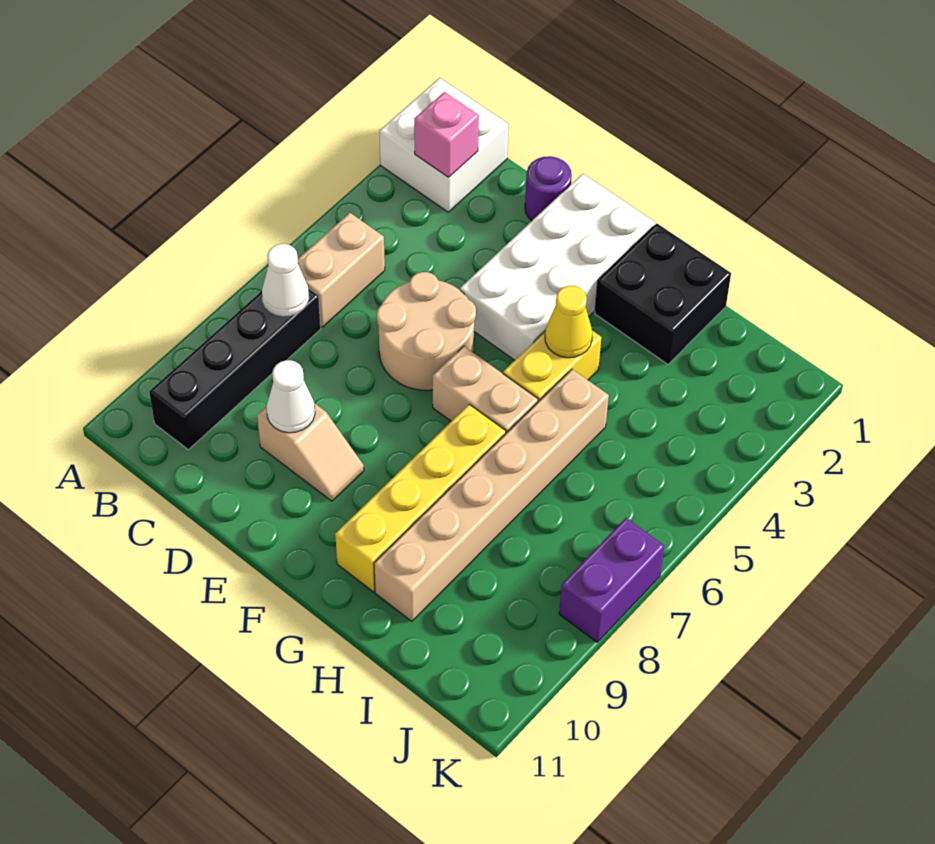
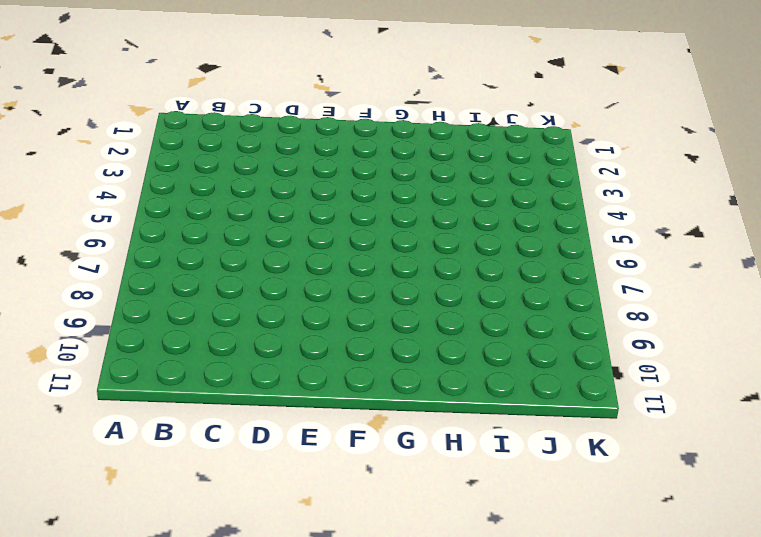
none -> white brick A1:B2 level 1
none -> tan brick B5:B6 level 1
none -> black brick B7:B10 level 1

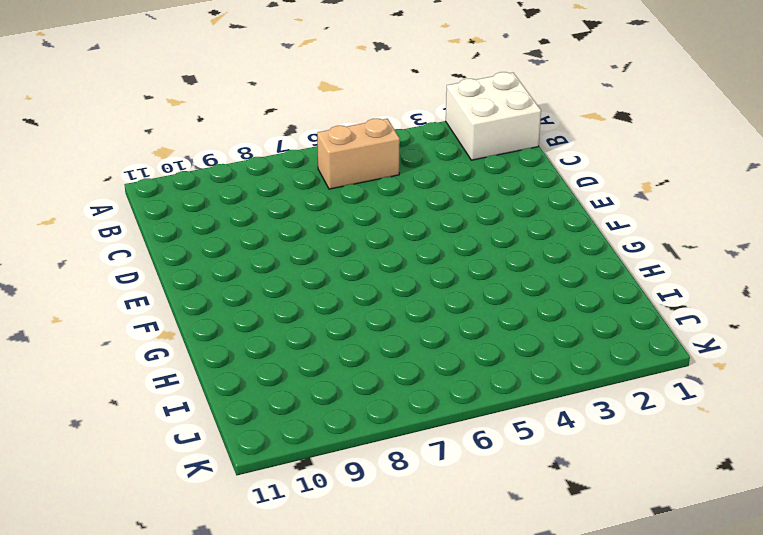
none -> black brick B7:B10 level 1
none -> purple round brick D1 level 1
none -> tan round brick D5:E6 level 1

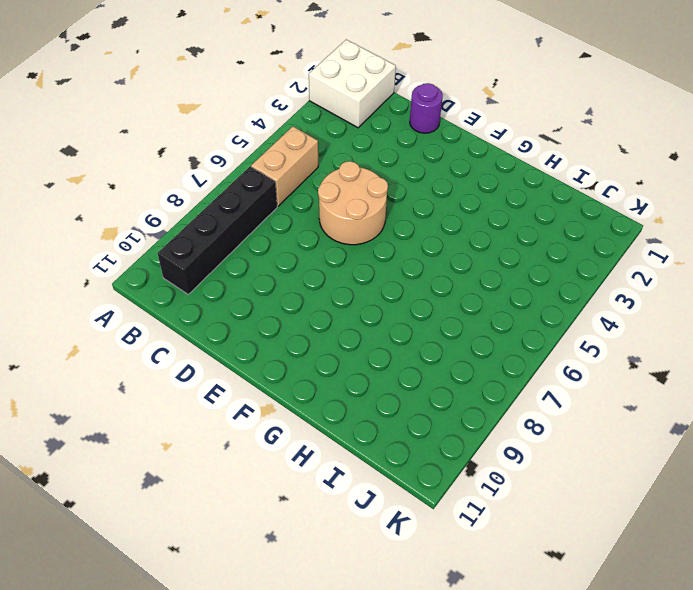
none -> tan slope D9:E9 level 1 top D
none -> white brick E1:F4 level 1
none -> tan brick F6:G6 level 1

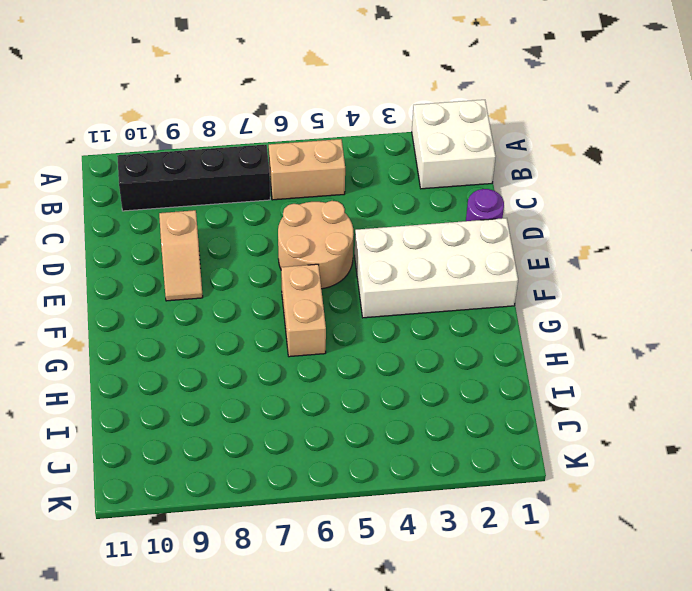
none -> black brick G1:H2 level 1
none -> yellow brick G4:G5 level 1
none -> yellow brick G7:G10 level 1

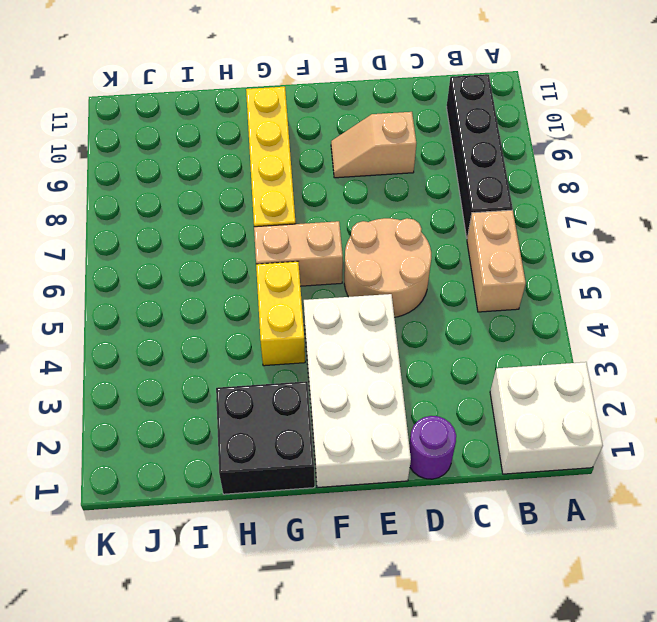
none -> tan brick H5:H10 level 1
none -> purple brick K7:K8 level 1
none -> pink brick B2 level 2

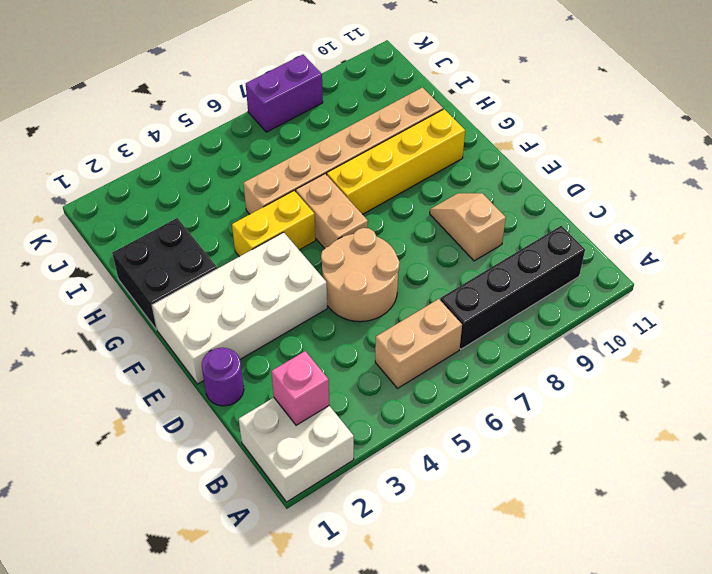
none -> white cone B7 level 2
none -> white cone D9 level 2
none -> yellow cone G4 level 2

